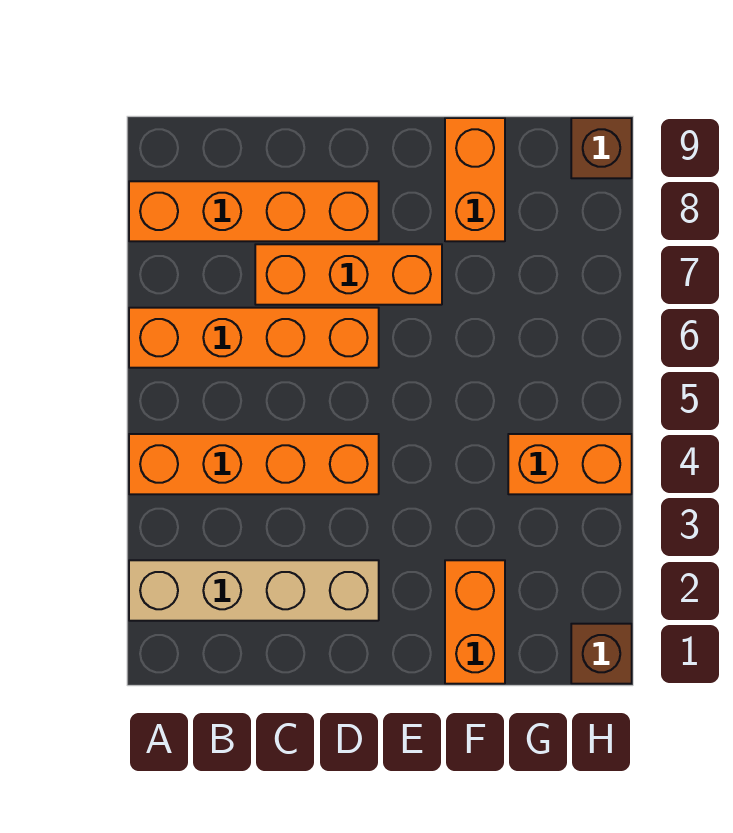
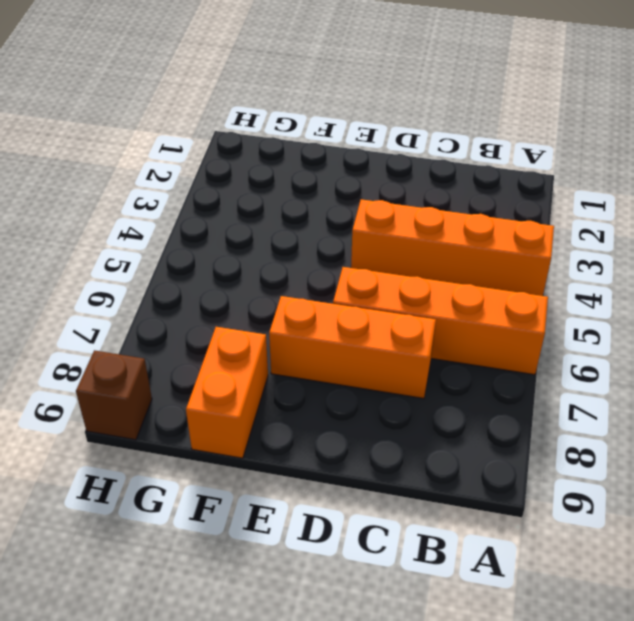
none -> tan brick A2:D2 level 1
none -> orange brick A8:D8 level 1

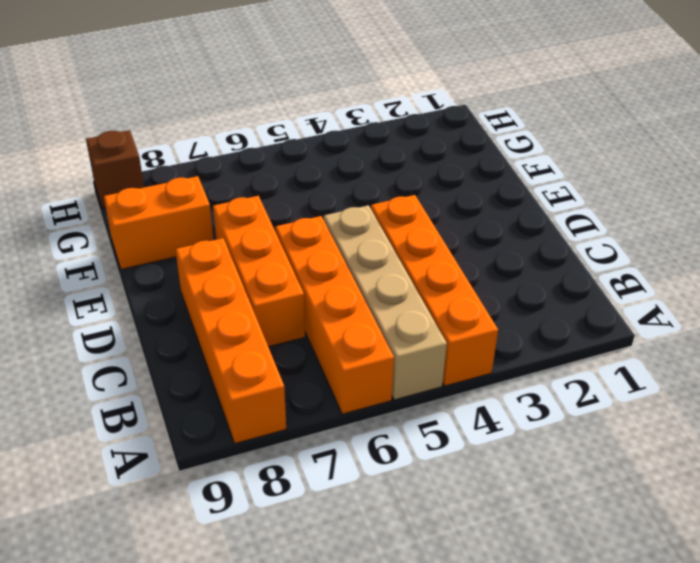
tan brick A5:D5 level 1 -> tan brick A2:D2 level 1
none -> orange brick F1:F2 level 1
none -> orange brick G4:H4 level 1

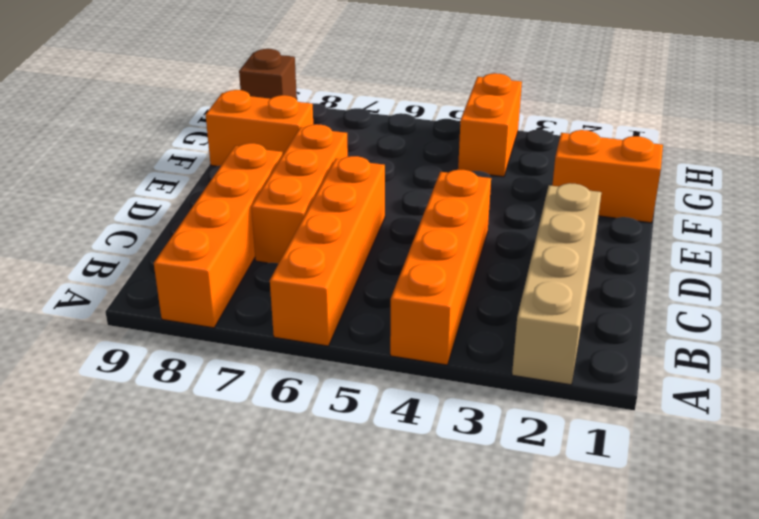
none -> brown brick H1 level 1

